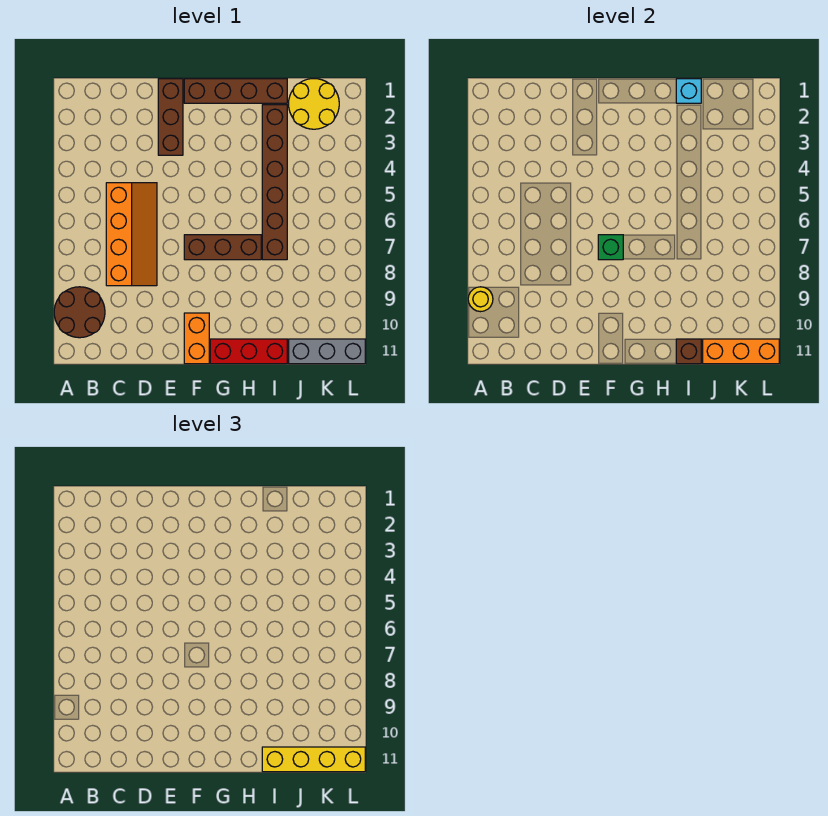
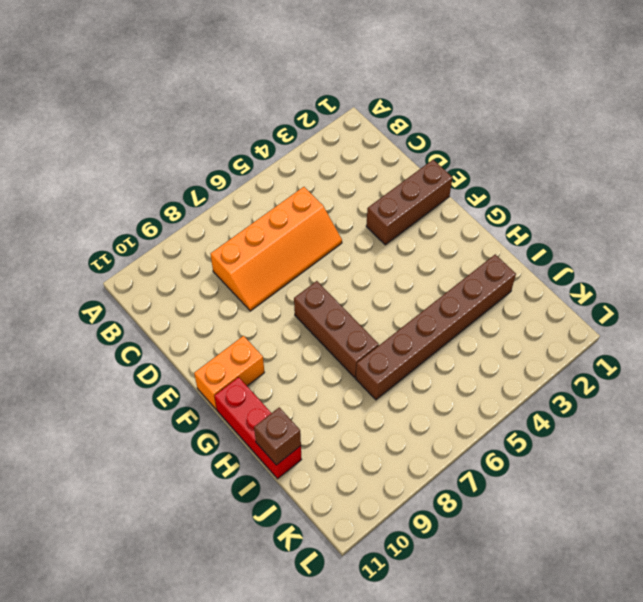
none -> brown round brick A9:B10 level 1
none -> brown brick F1:I1 level 1
none -> yellow round brick J1:K2 level 1

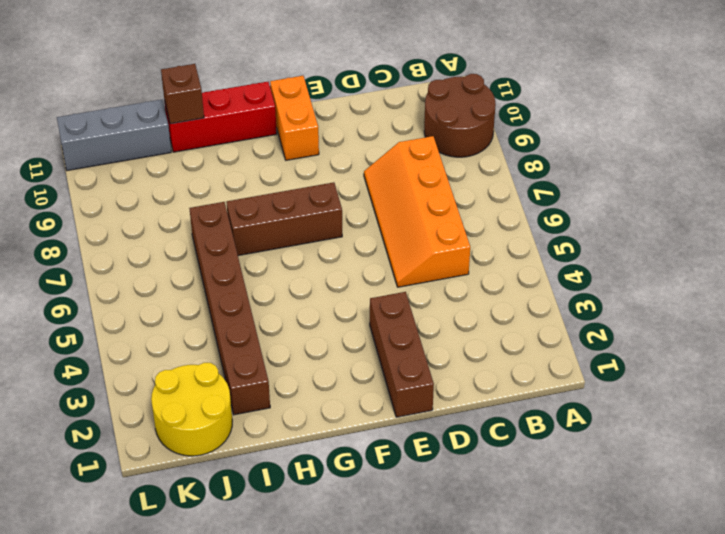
none -> brown brick F1:I1 level 1
none -> yellow round brick A9 level 2
none -> green brick F7 level 2

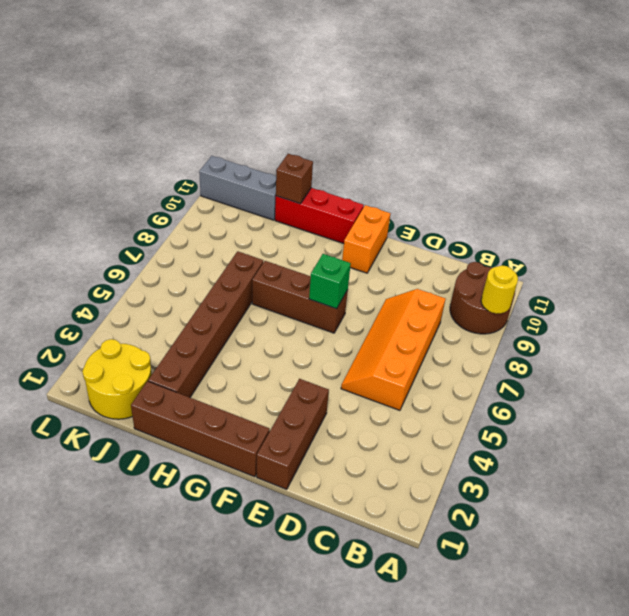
none -> cyan brick I1 level 2
none -> orange brick J11:L11 level 2
none -> yellow brick I11:L11 level 3

